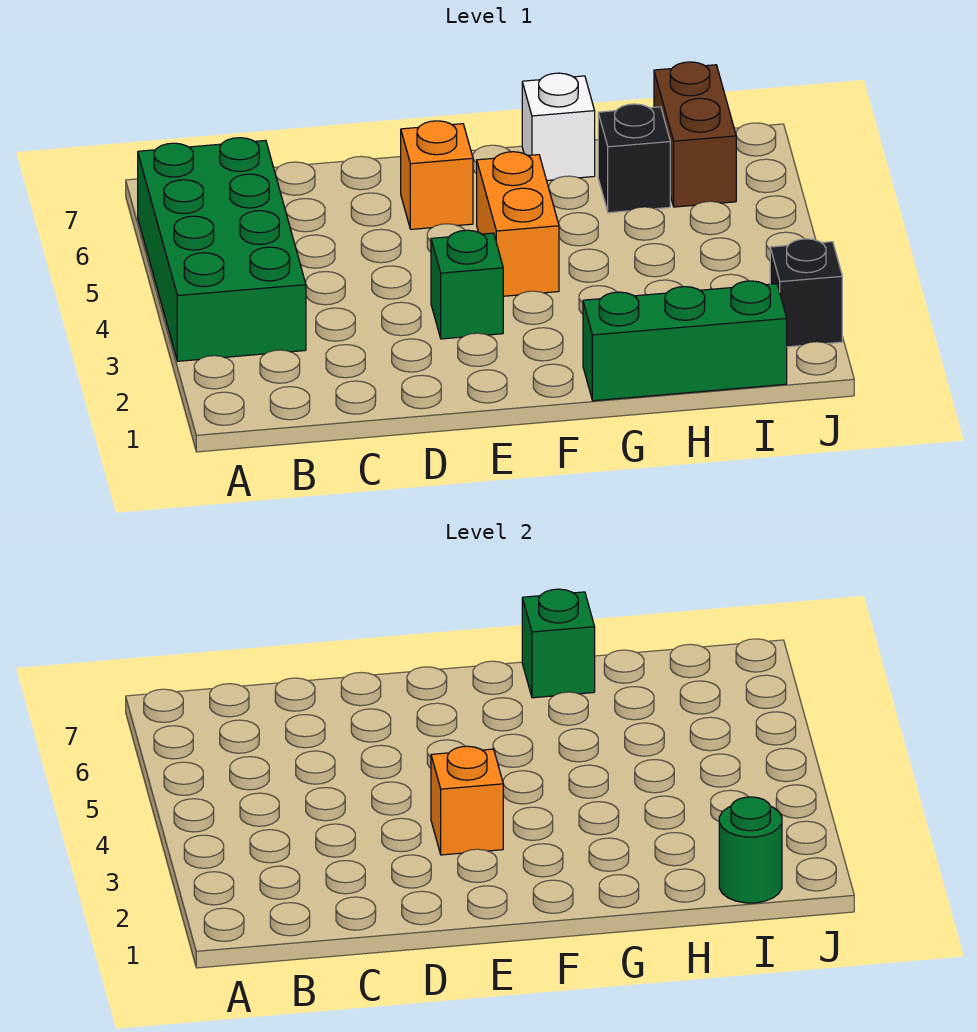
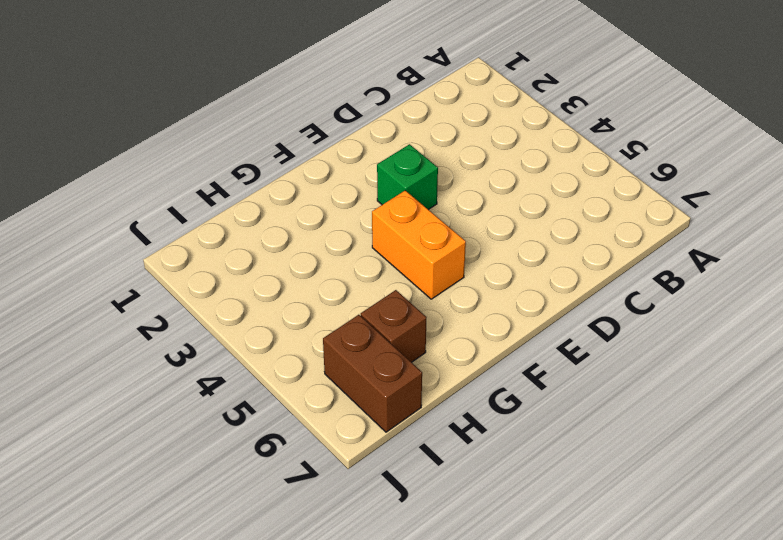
brown brick H6 level 1 -> black brick H6 level 1
none -> green brick A3:B6 level 1
none -> orange brick E6 level 1
none -> green brick G1:I1 level 1

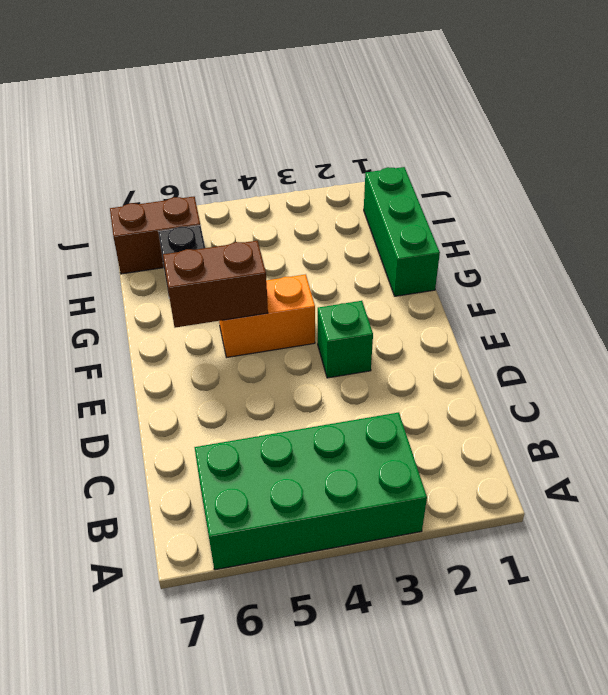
brown brick F5:F6 level 2 -> none
none -> orange brick E6 level 1
none -> white brick G7 level 1
none -> black brick J2 level 1

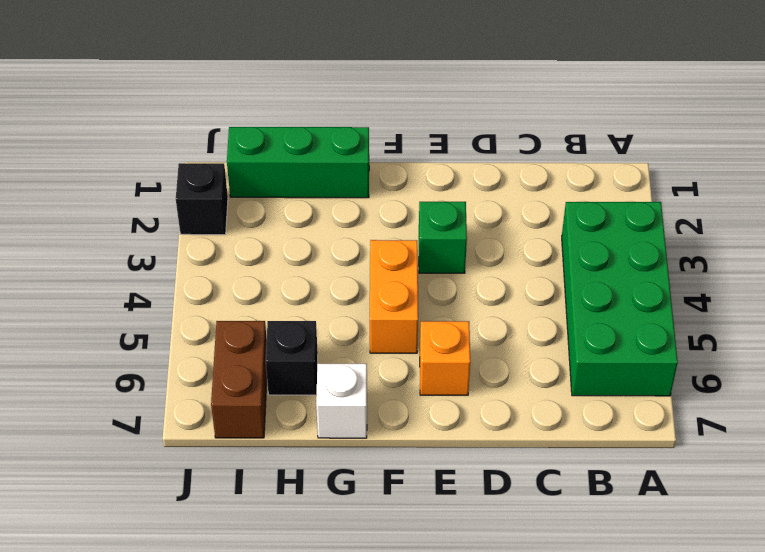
none -> orange brick E3 level 2
none -> green brick G7 level 2
none -> green round brick I1 level 2

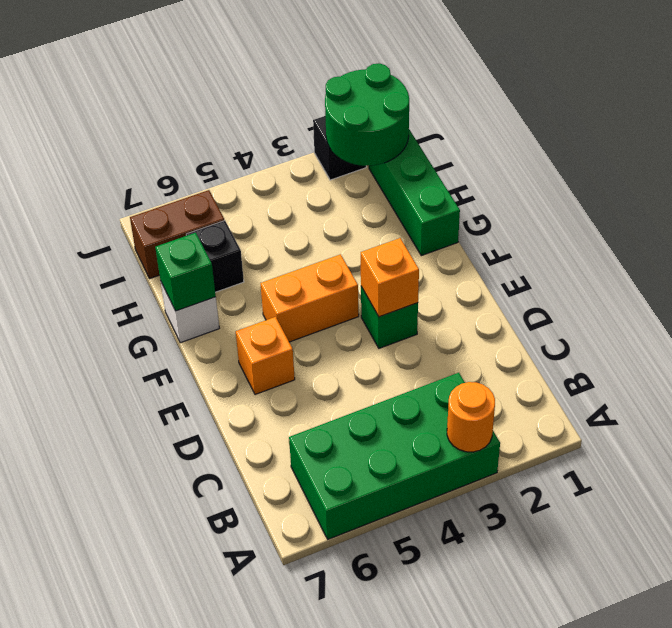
orange round brick A3 level 2 -> none
green round brick I1:J2 level 2 -> green round brick I1 level 2

